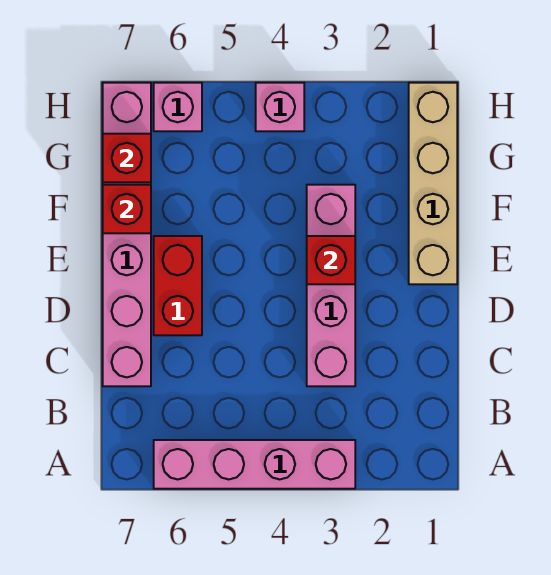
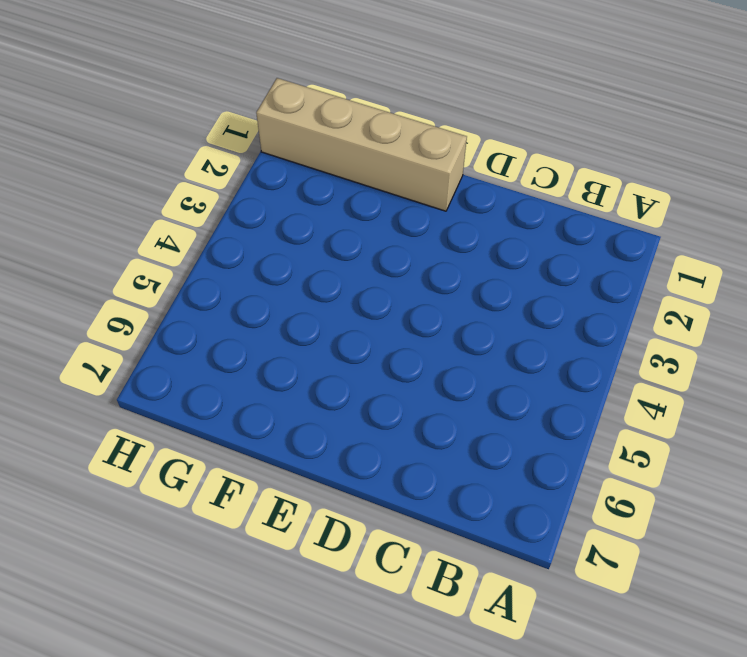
none -> pink brick A3:A6 level 1
none -> pink brick C3:F3 level 1

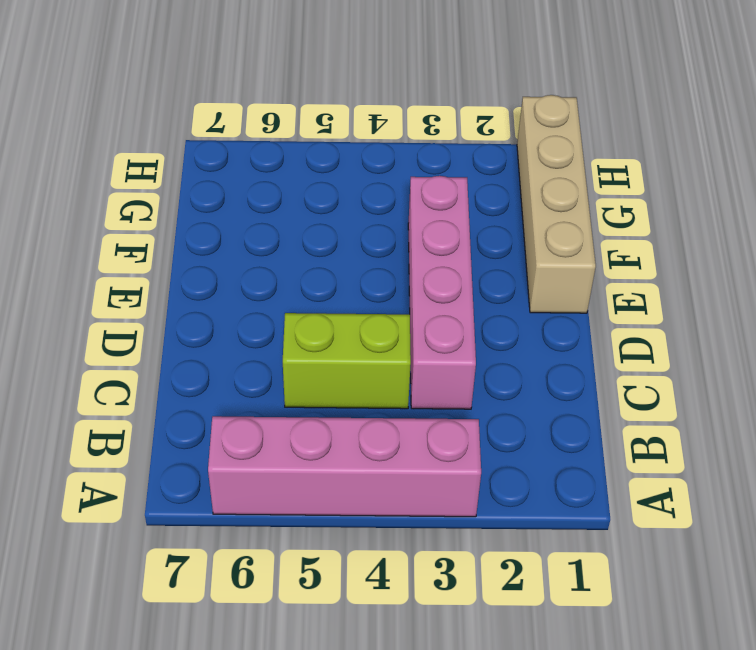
lime brick C4:C5 level 1 -> none
none -> pink brick C7:H7 level 1
none -> red brick D6:E6 level 1

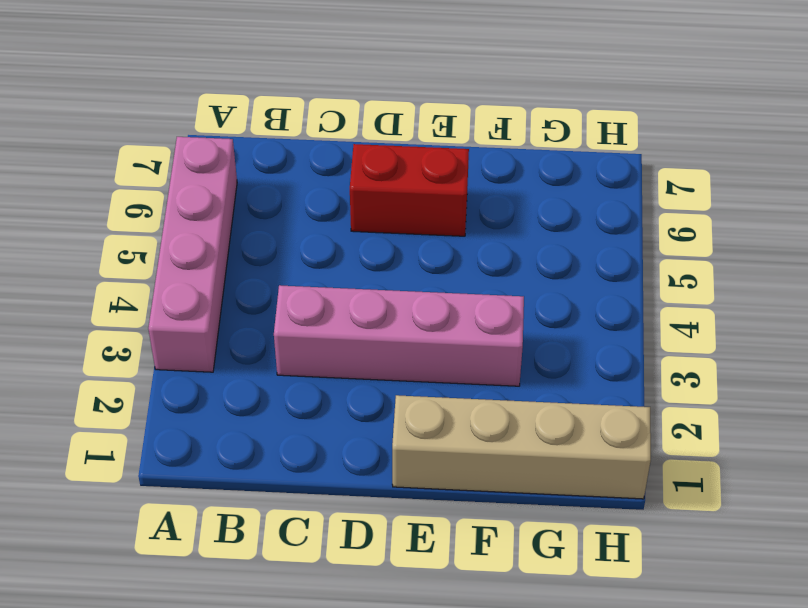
none -> pink brick C7:H7 level 1
none -> pink brick H4 level 1

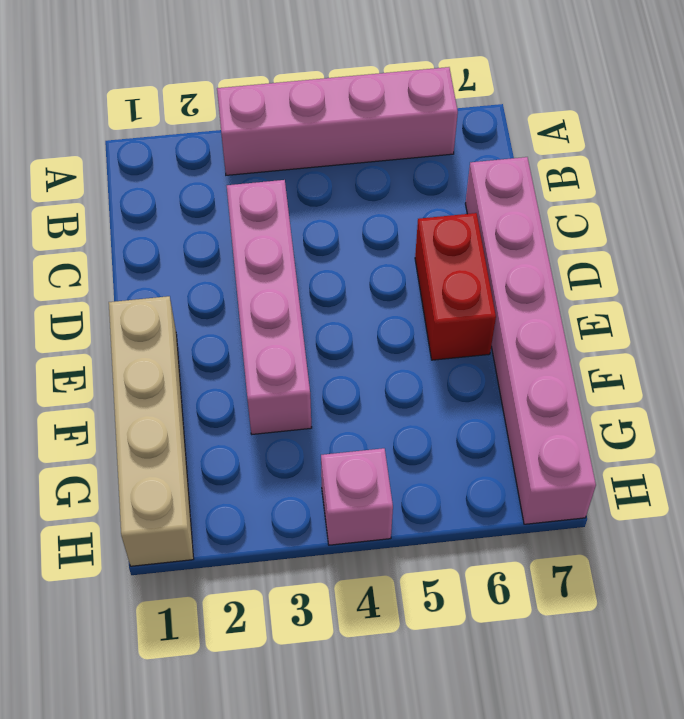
none -> pink brick H6 level 1
none -> red brick E3 level 2

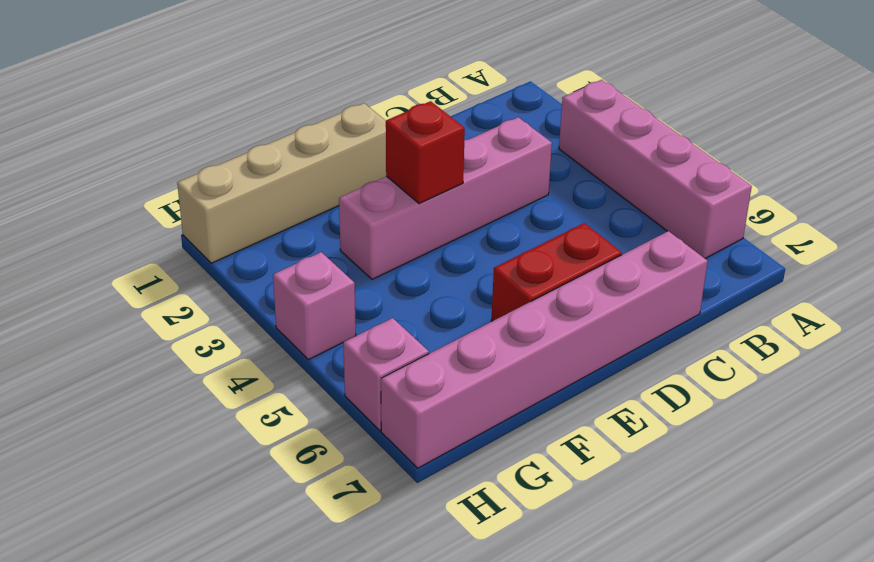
none -> red brick F7 level 2
none -> red brick G7 level 2

